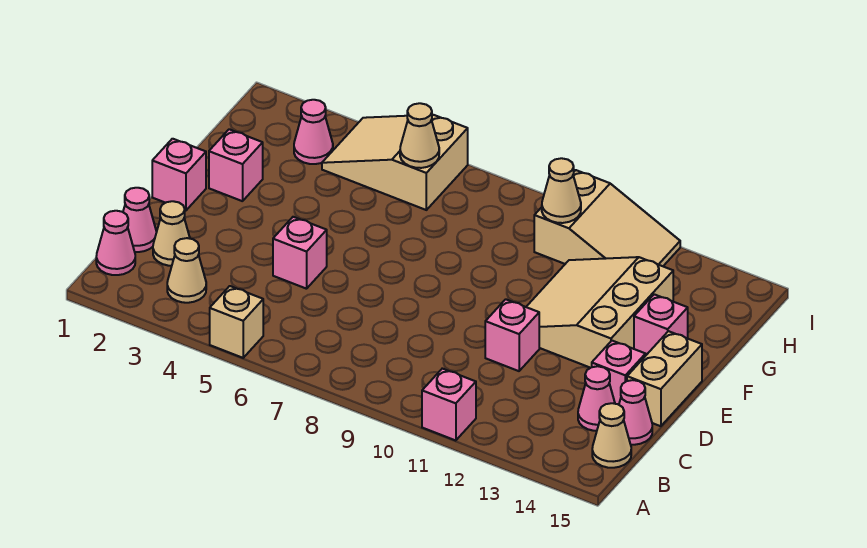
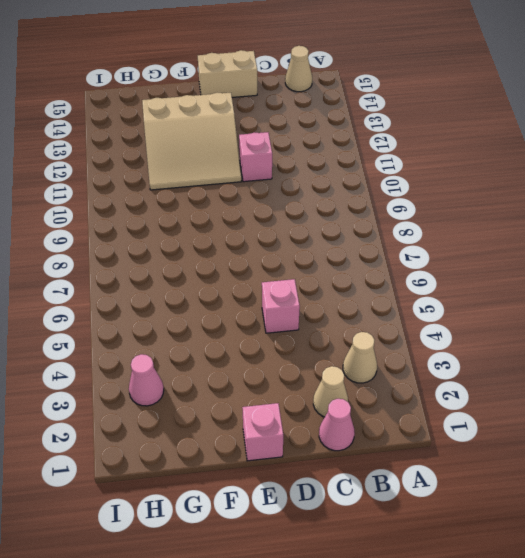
none -> tan brick A5 level 1
none -> pink brick A11 level 1
none -> pink cone B1 level 1

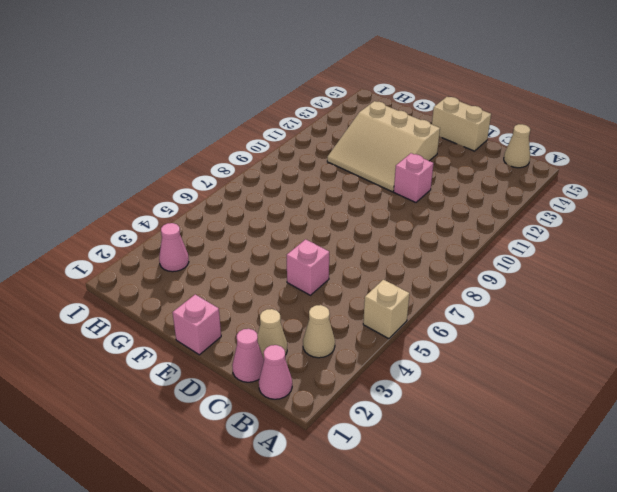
none -> pink brick A11 level 1
none -> pink cone C14 level 1
none -> pink cone C15 level 1

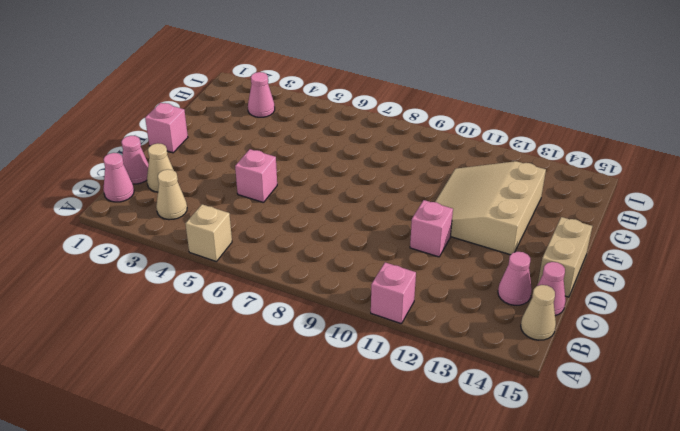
none -> pink brick D14 level 1
none -> pink brick F2 level 1
none -> pink brick F14 level 1

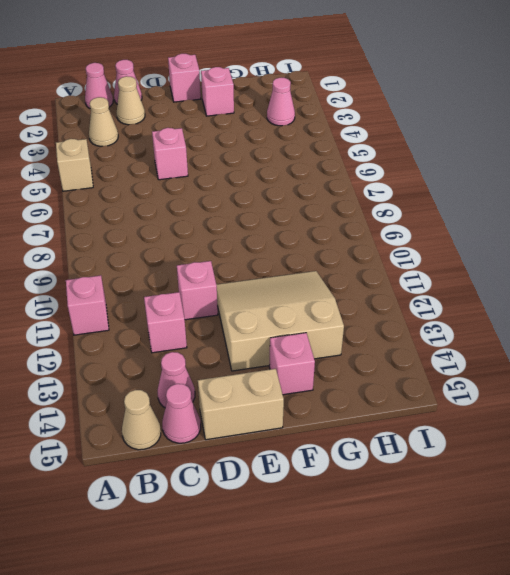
pink brick C12 level 1 -> pink brick D14 level 1
none -> tan slope H4:I6 level 1 top 6
none -> tan slope H10:I12 level 1 top 10
none -> tan cone H6 level 2

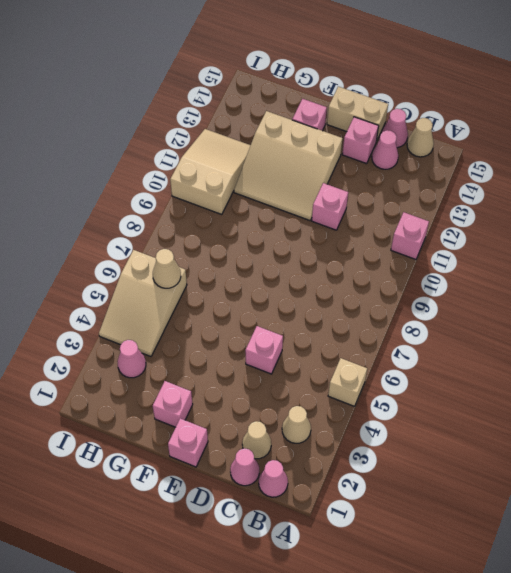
none -> tan cone H10 level 2

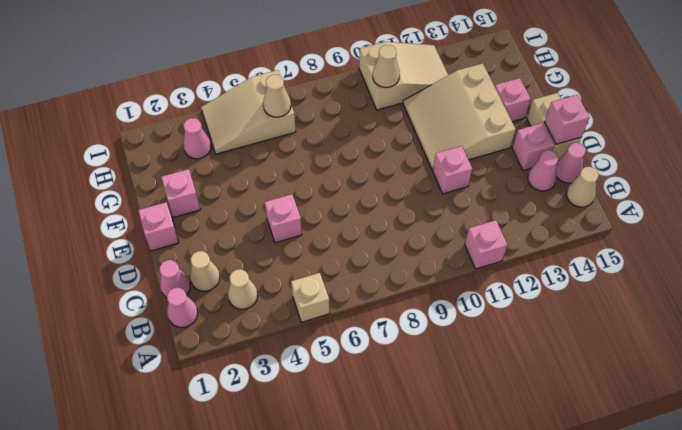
pink brick D15 level 2 -> none

